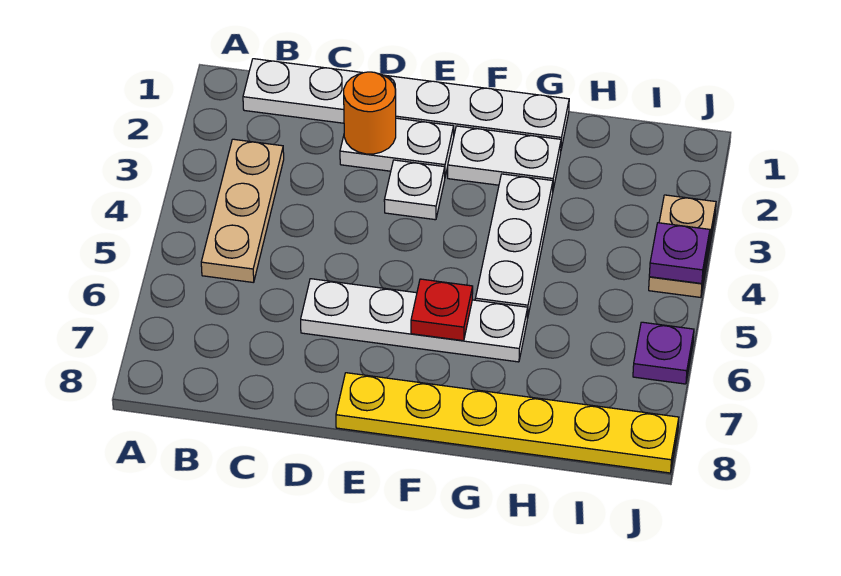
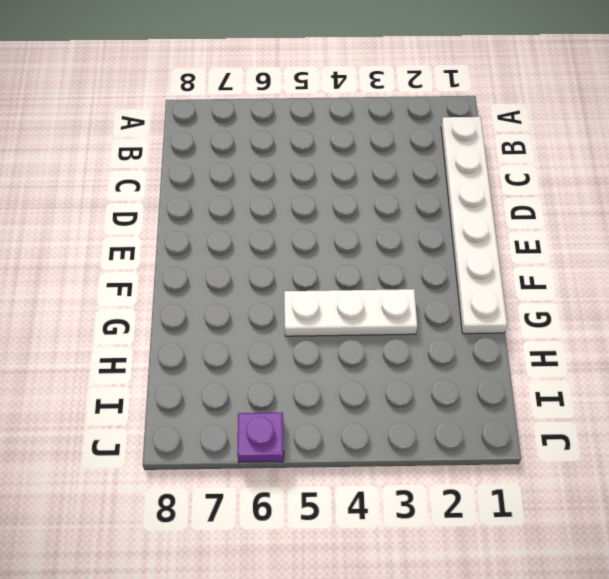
none -> tan plate B3:B5 level 1
none -> white plate D2:E2 level 1
none -> white plate D6:G6 level 1

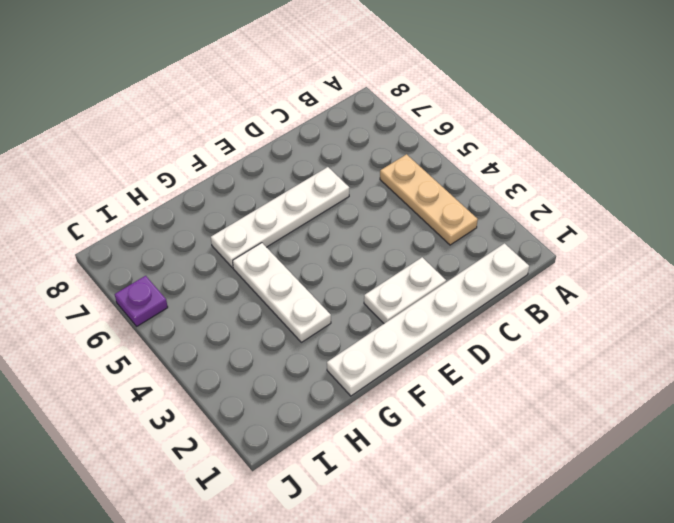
none -> white plate E3 level 1
none -> yellow plate E8:J8 level 1
none -> white plate F2:G2 level 1

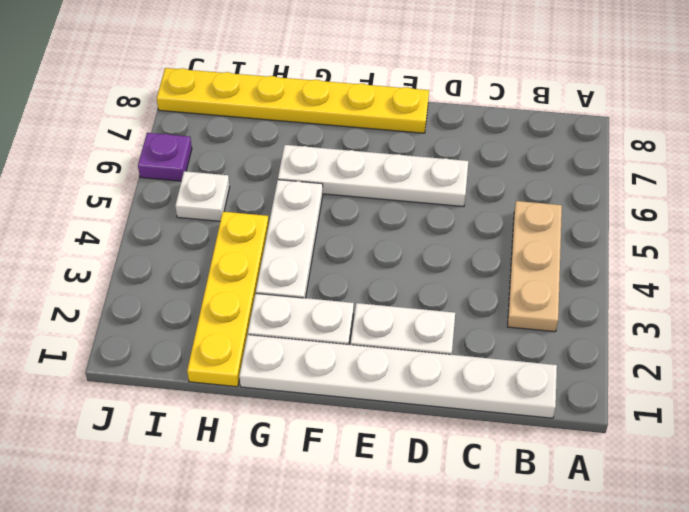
yellow plate H1:H4 level 1 -> none
white plate I5 level 1 -> white plate E3 level 1
none -> tan plate J3:J4 level 1
none -> orange round brick D2 level 2
none -> red plate F6 level 2

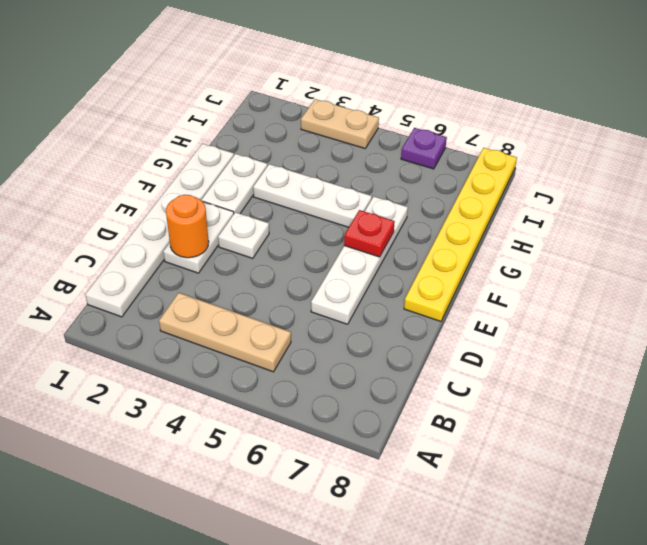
none -> purple plate J4 level 2

